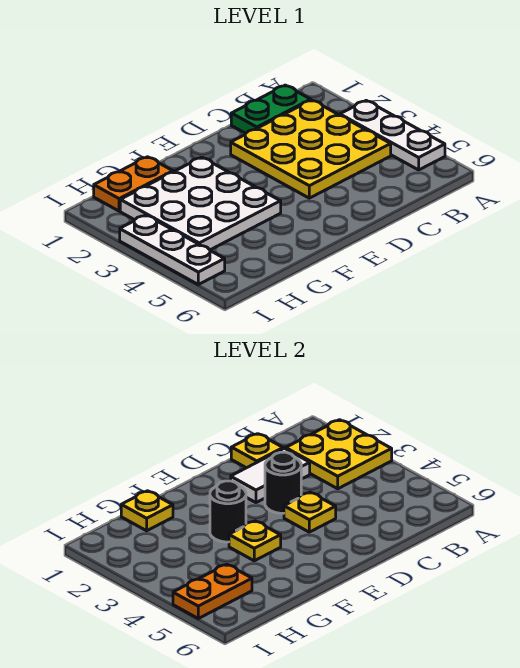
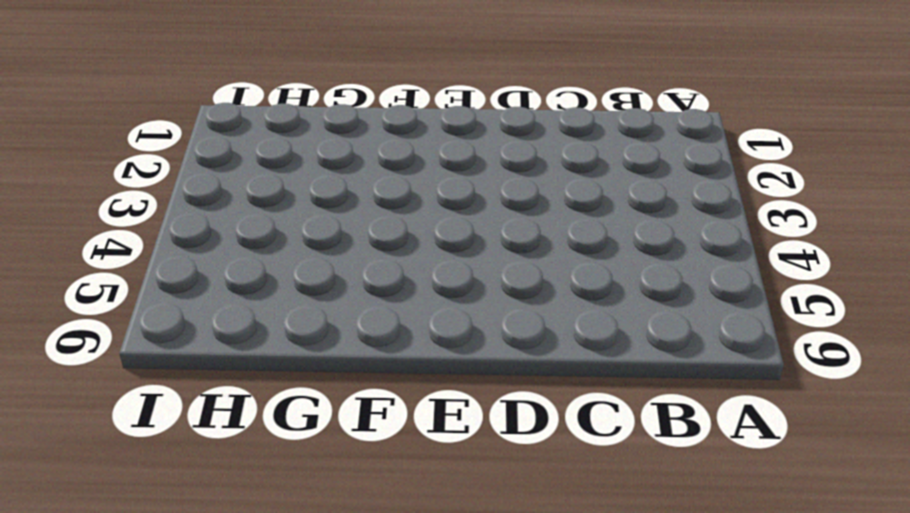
none -> white plate A3:A5 level 1
none -> green plate B1:C1 level 1
none -> yellow plate B2:D4 level 1

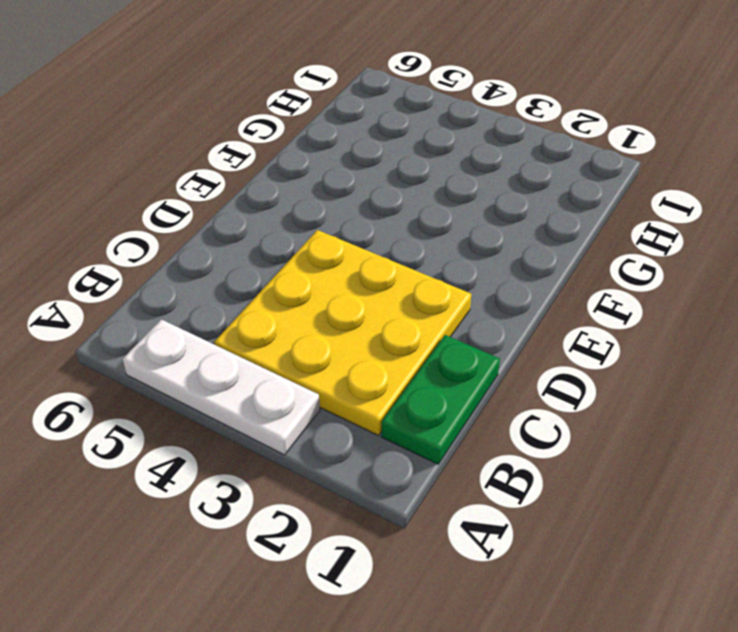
none -> white plate F2:H4 level 1
none -> orange plate G1:H1 level 1
none -> white plate I3:I5 level 1

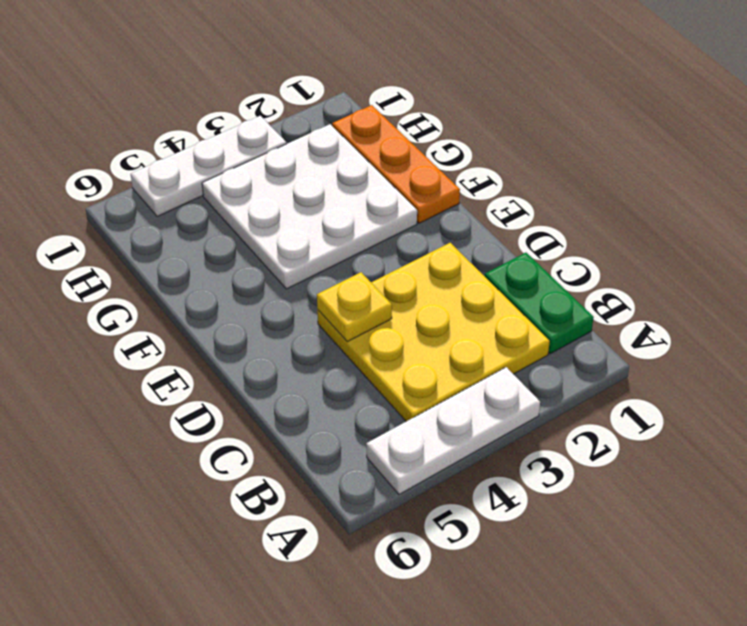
orange plate F1:H1 level 1 -> orange plate G1:H1 level 1
none -> yellow plate A2:B3 level 2
none -> yellow plate C1 level 2
none -> white tile C2:D2 level 2

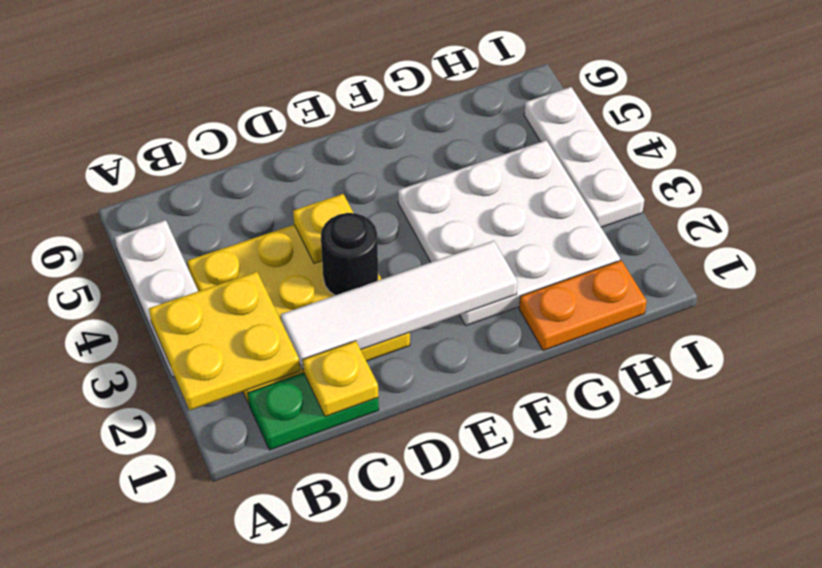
white tile C2:F2 level 2 -> white tile C2:D2 level 2
none -> black round brick F3 level 2
none -> yellow plate F4 level 2
none -> yellow plate G1 level 2

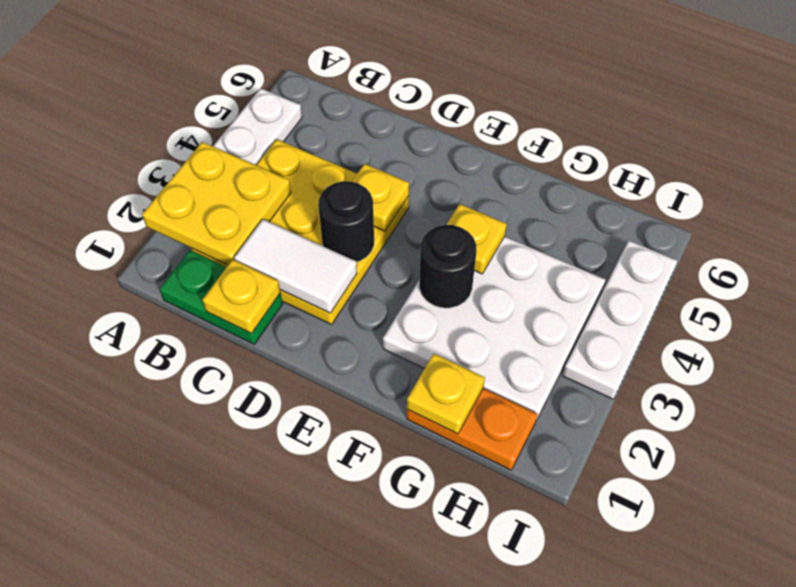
none -> orange plate H5:I5 level 2

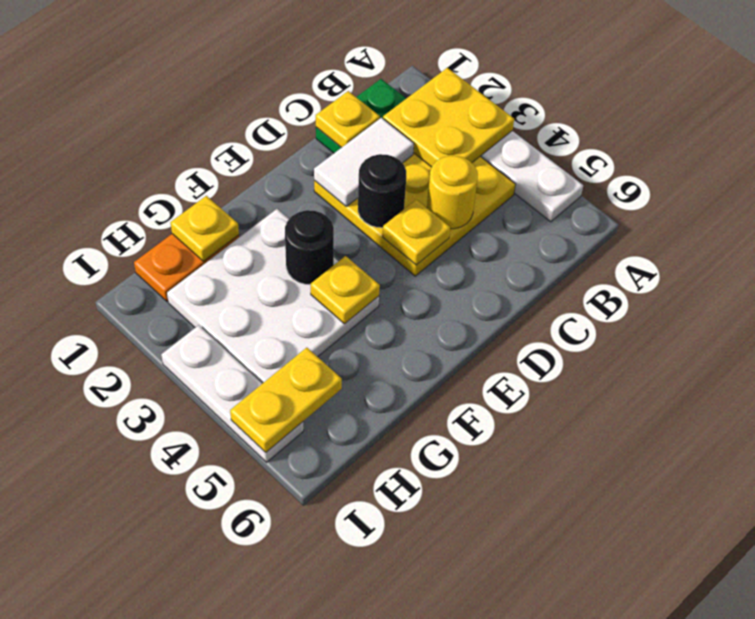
yellow round brick C4 level 2 -> none
yellow plate H5:I5 level 2 -> orange plate H5:I5 level 2

